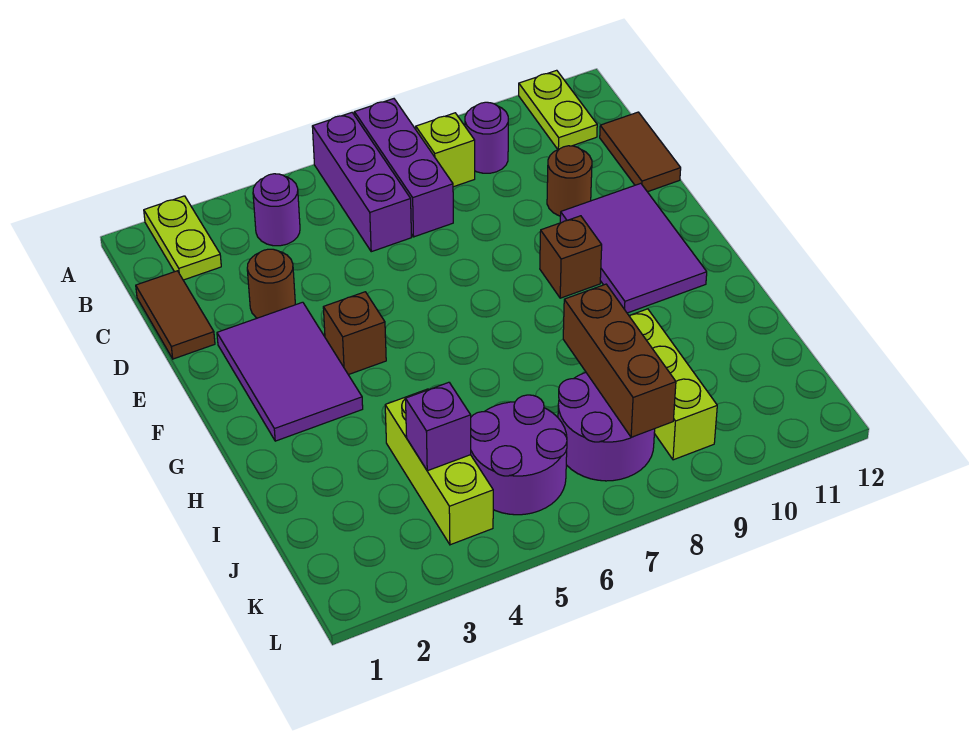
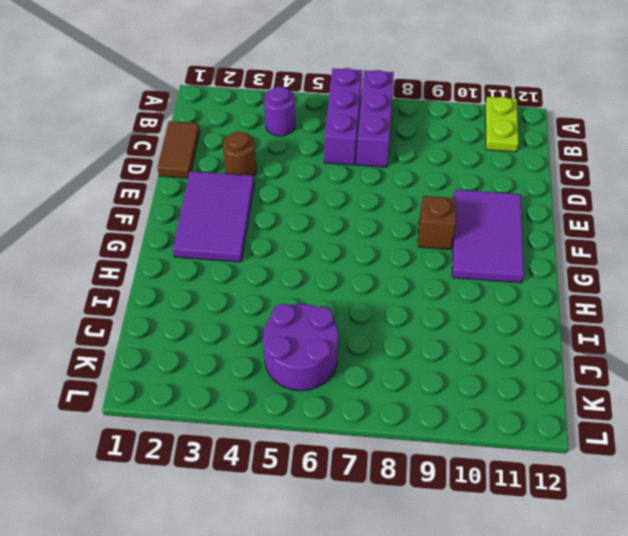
none -> lime plate A2:B2 level 1
none -> lime brick B8 level 1
none -> purple round brick B9 level 1

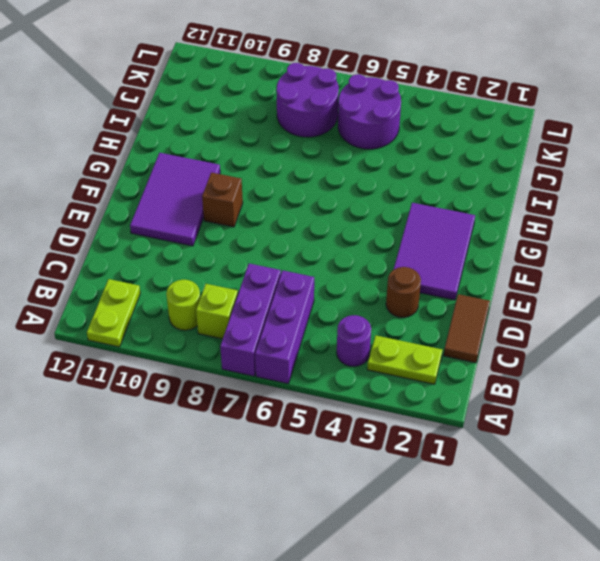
lime plate B2:B3 level 1 -> lime plate A2:B2 level 1
lime round brick B9 level 1 -> purple round brick B9 level 1
none -> brown tile C12:D12 level 1
none -> brown round brick D10 level 1
none -> brown brick F4 level 1

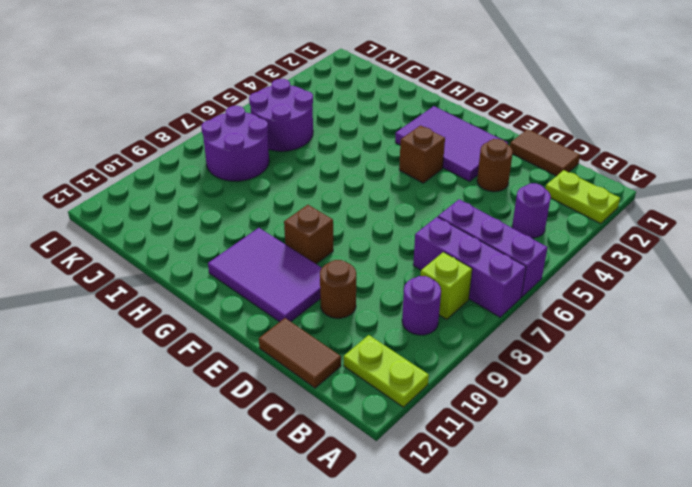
none -> lime brick I4:K4 level 1
none -> lime brick I9:K9 level 1
none -> brown brick I8:K8 level 2

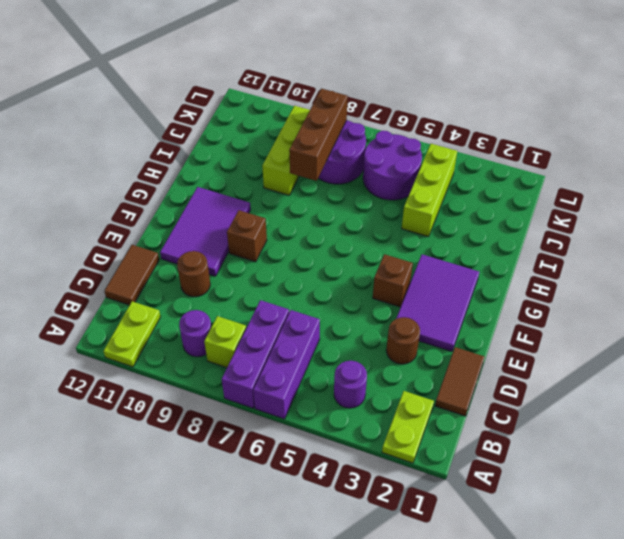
none -> purple brick J4 level 2

